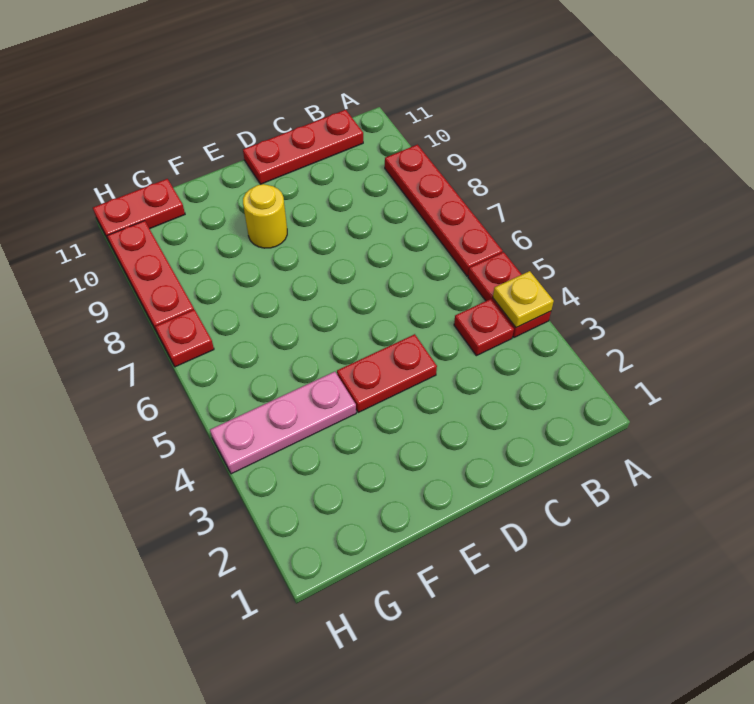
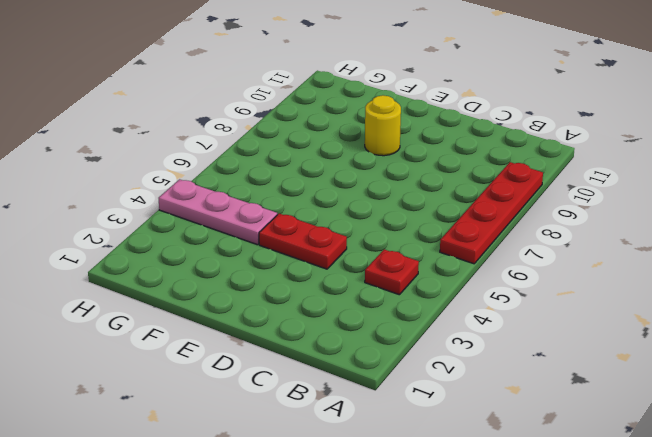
none -> red plate A4:A5 level 1
none -> red plate B11:D11 level 1

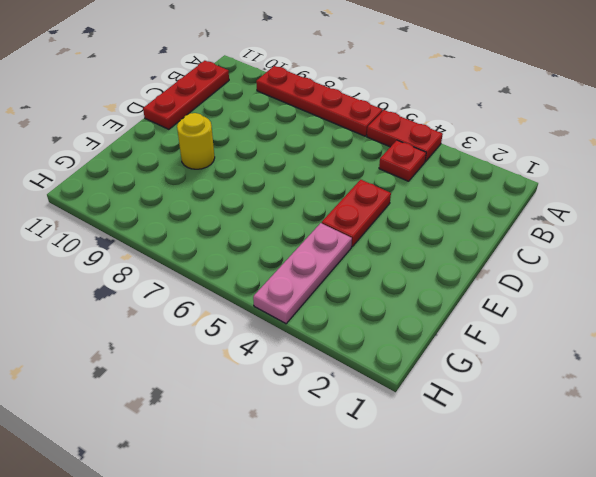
none -> red plate G11:H11 level 1
none -> red plate H7 level 1

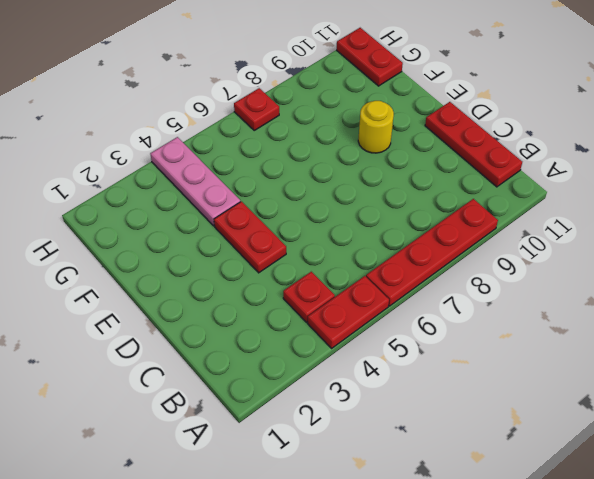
none -> red plate H8:H10 level 1
none -> yellow plate A4 level 2

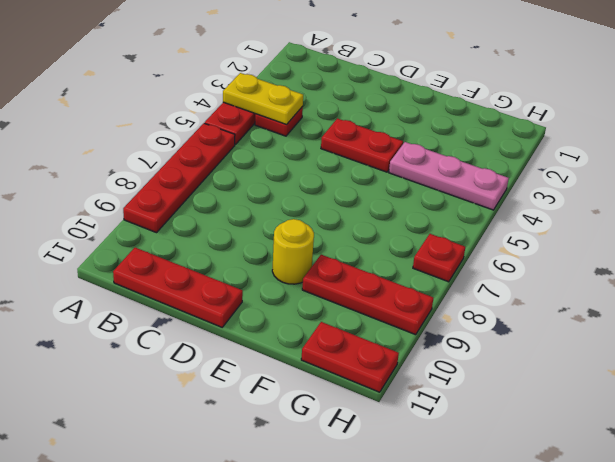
yellow plate A4:B4 level 2 -> yellow plate A4 level 2
red plate F9:H9 level 1 -> red plate H8:H10 level 1

